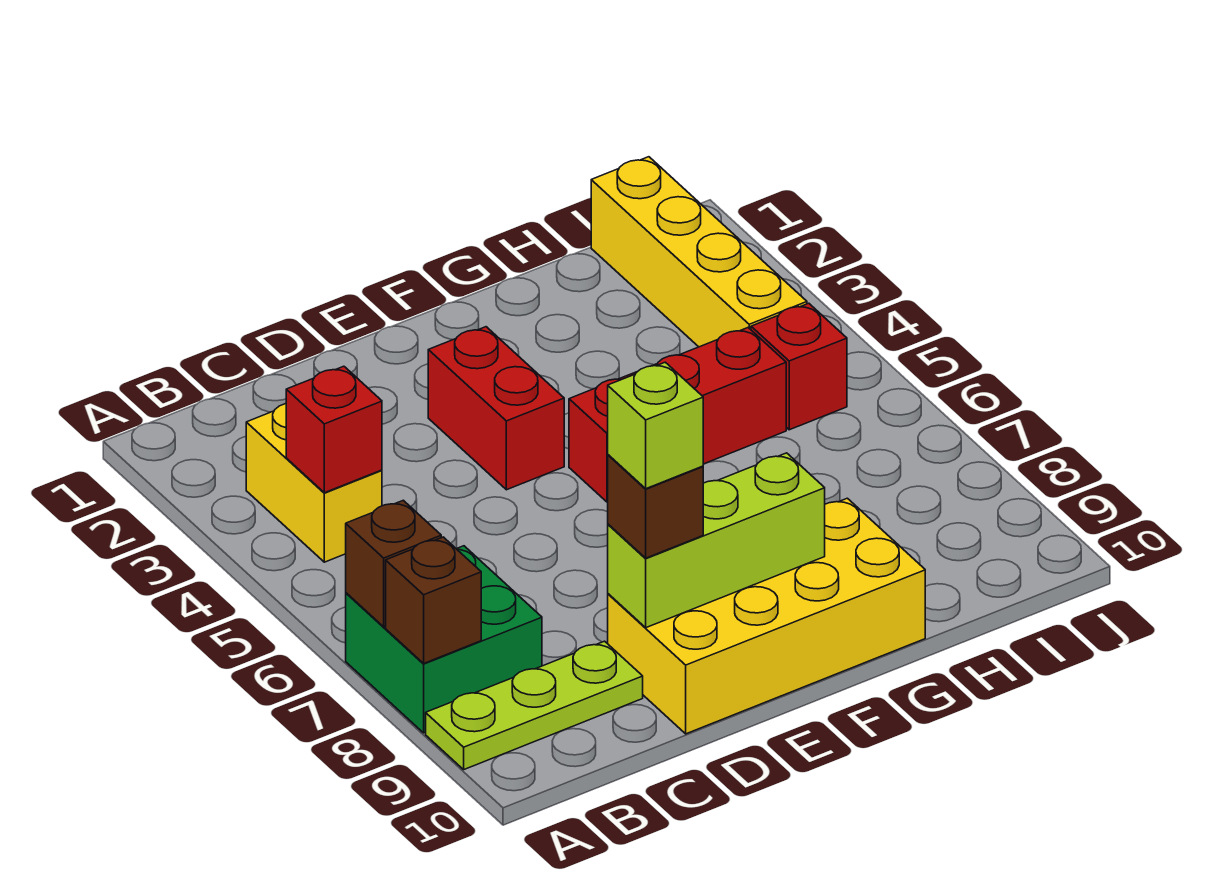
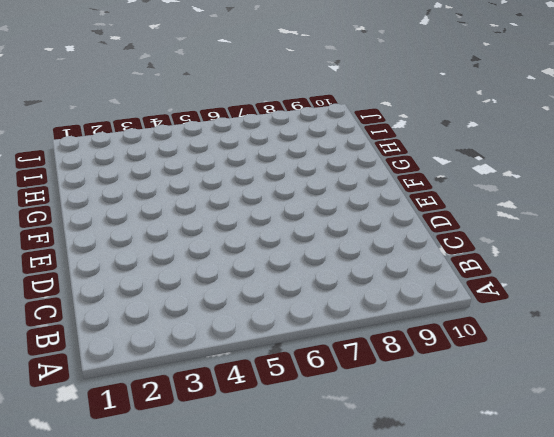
none -> green brick A7:B8 level 1
none -> lime plate A9:C9 level 1
none -> yellow brick B3:B4 level 1

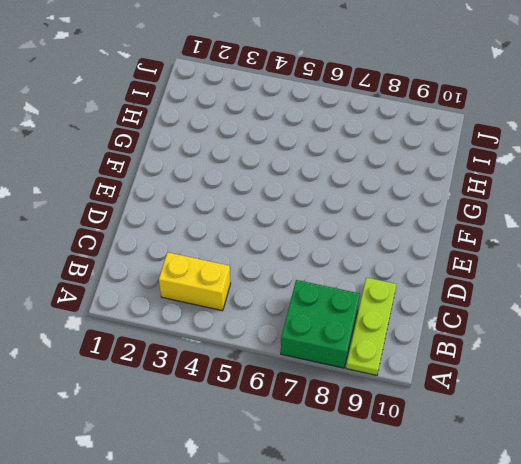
none -> yellow brick D9:G10 level 1
none -> red brick E3:E4 level 1
none -> red brick F5:H5 level 1

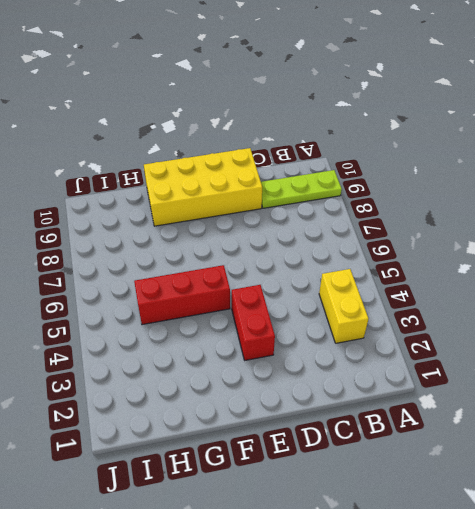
none -> green brick A7:B8 level 1
none -> yellow brick I1:I4 level 1
none -> red brick I5 level 1

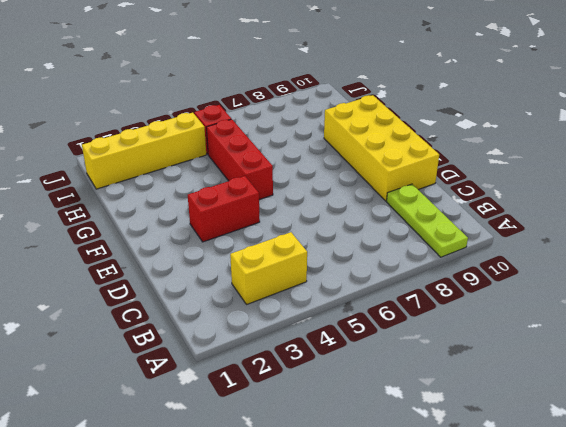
none -> green brick A7:B8 level 1
none -> brown brick A7 level 2
none -> brown brick A8 level 2

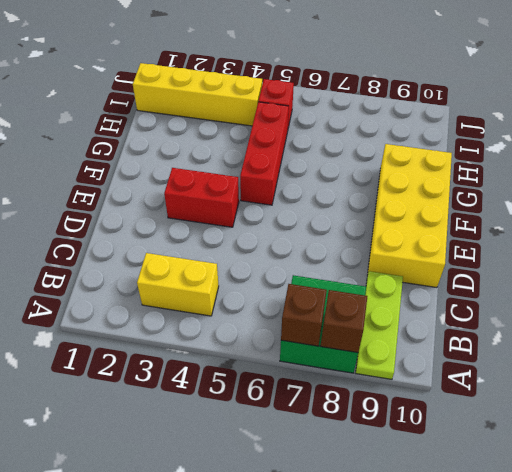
none -> red brick B4 level 2
none -> lime brick D9:F9 level 2
none -> brown brick D9 level 3

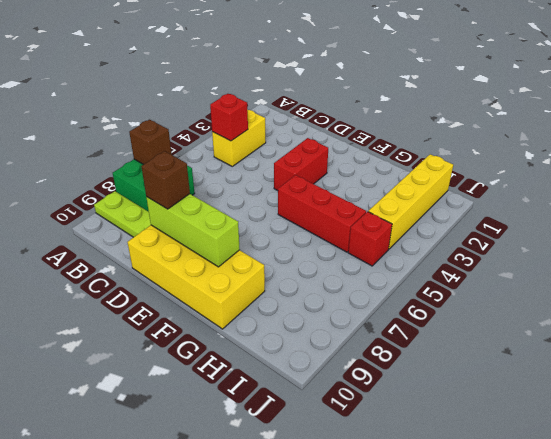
none -> brown brick A8 level 2
none -> lime brick D9 level 4

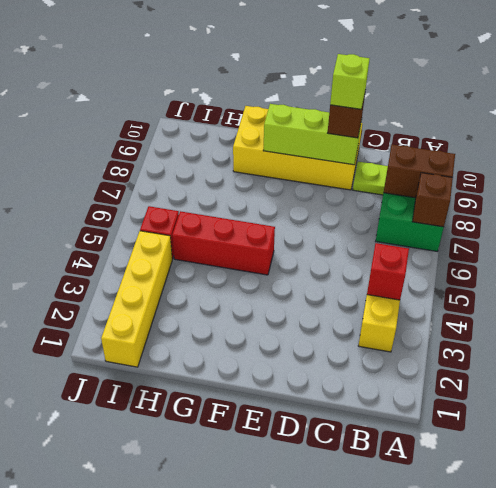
brown brick A8:B8 level 2 -> brown brick A8 level 2
none -> red brick E3:E4 level 1

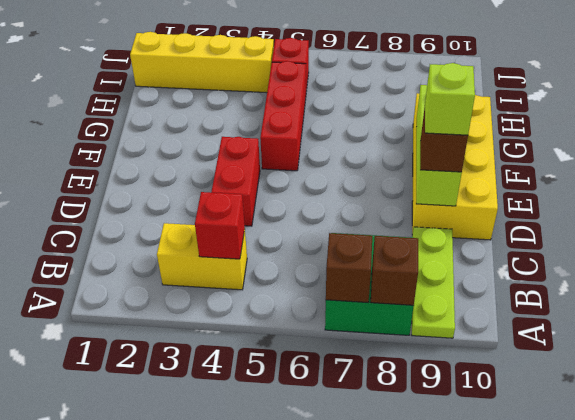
red brick D4:E4 level 1 -> red brick E3:E4 level 1

